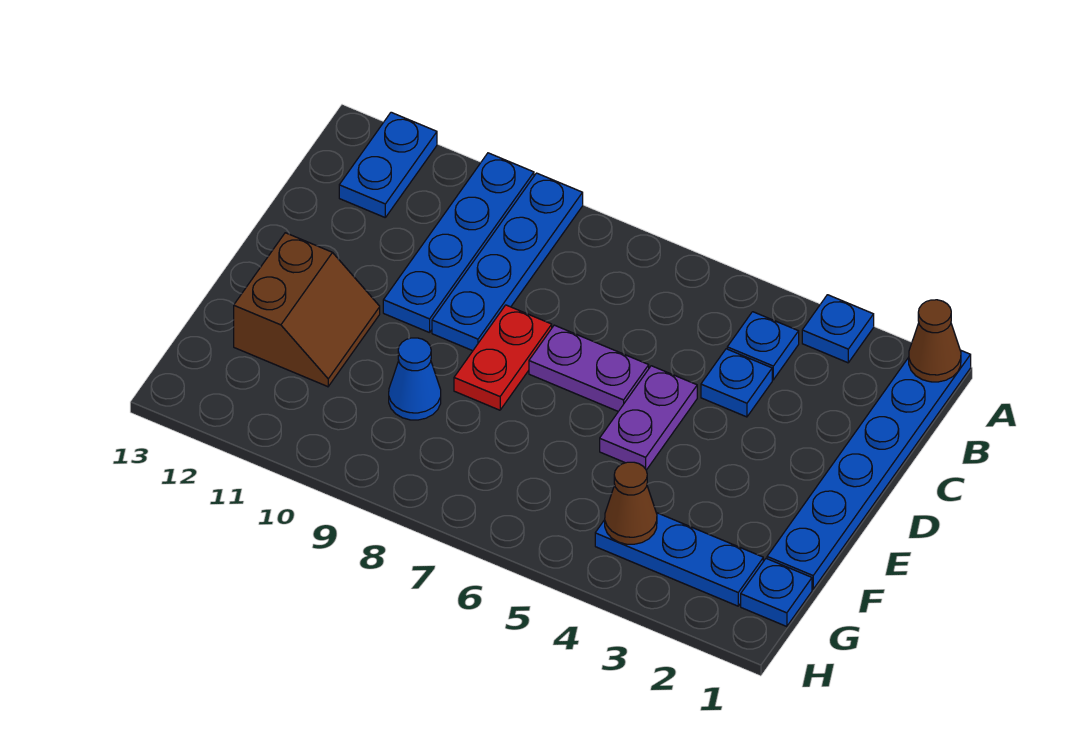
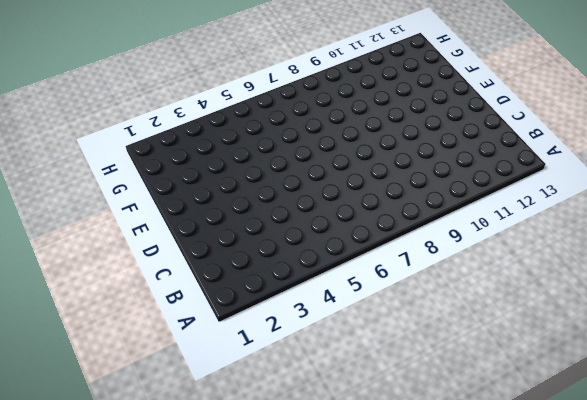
none -> blue plate A1:F1 level 1
none -> blue plate A3 level 1
none -> blue plate A9:D9 level 1

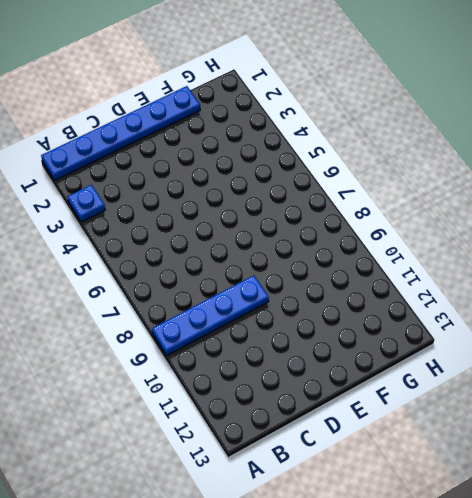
none -> blue plate A10:D10 level 1
none -> blue plate A12:B12 level 1
none -> blue plate B4 level 1

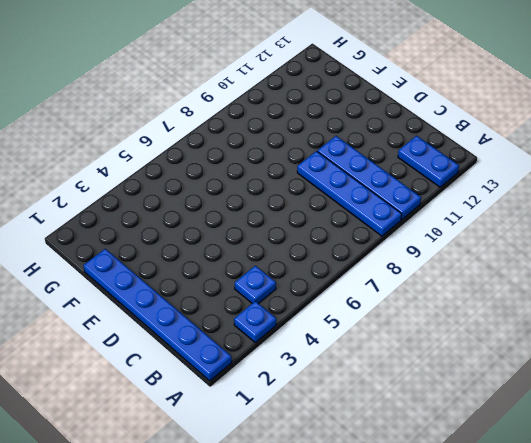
none -> blue plate C4 level 1
none -> purple plate D5:E5 level 1
none -> purple plate D6:D7 level 1

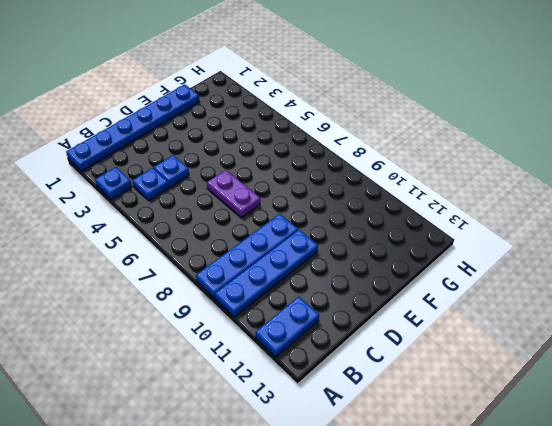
none -> purple plate D5:E5 level 1
none -> red plate D8:E8 level 1
none -> brown slope E11:F12 level 1 top 12

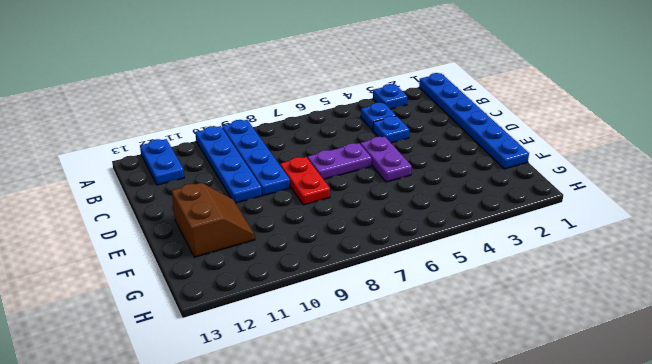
none -> blue cone F9 level 1
none -> blue plate G1 level 1
none -> blue plate G2:G4 level 1

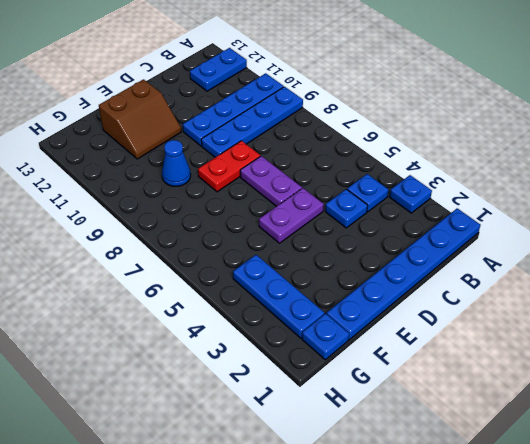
none -> brown cone A1 level 2
none -> brown cone G4 level 2

